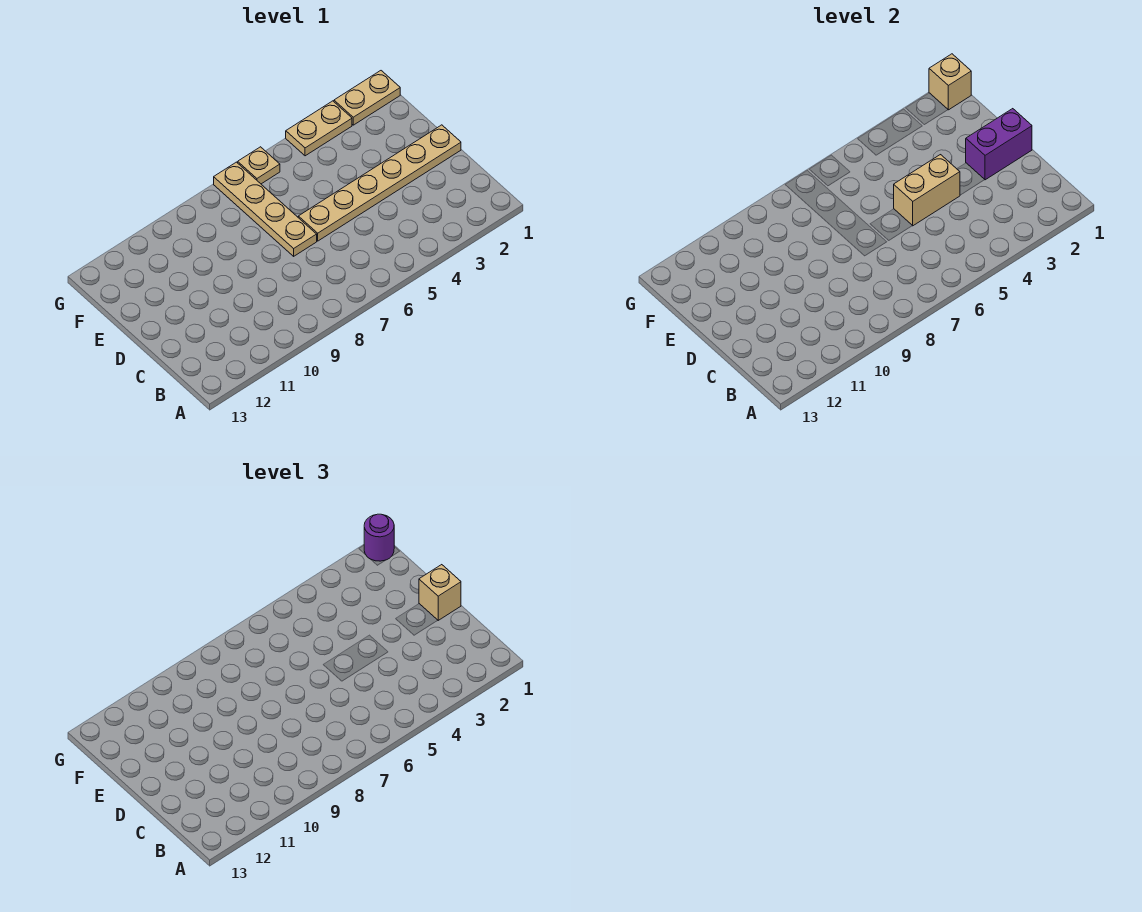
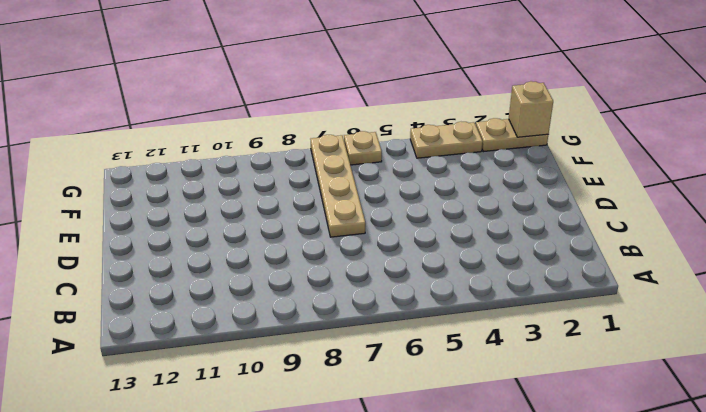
none -> tan plate D1:D6 level 1
none -> purple brick D1:D2 level 2

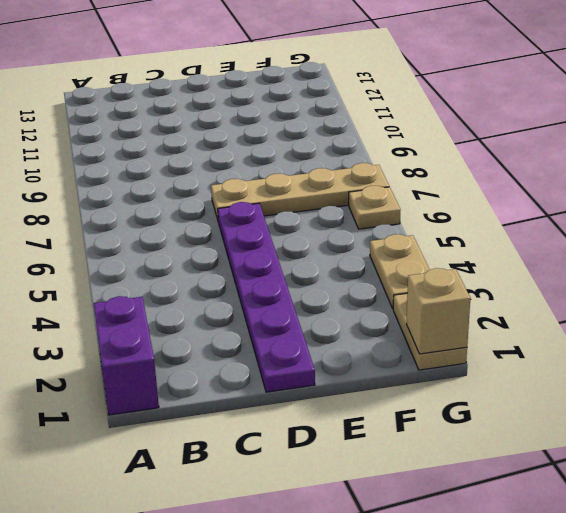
purple brick A1:A2 level 1 -> purple brick D1:D2 level 2
purple plate D1:D6 level 1 -> tan plate D1:D6 level 1
none -> tan brick D4:D5 level 2
none -> tan brick D1 level 3

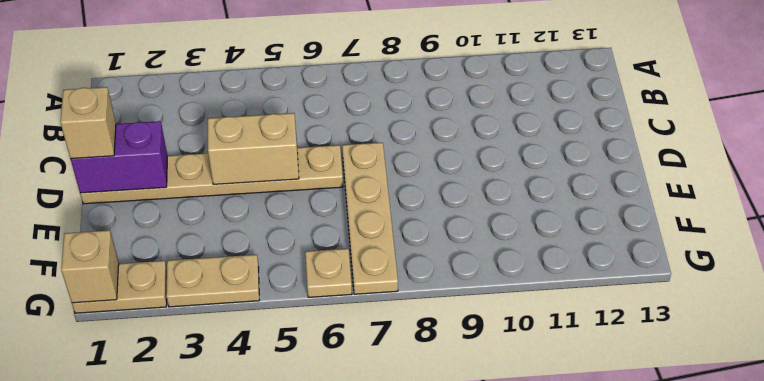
none -> purple round brick G1 level 3

